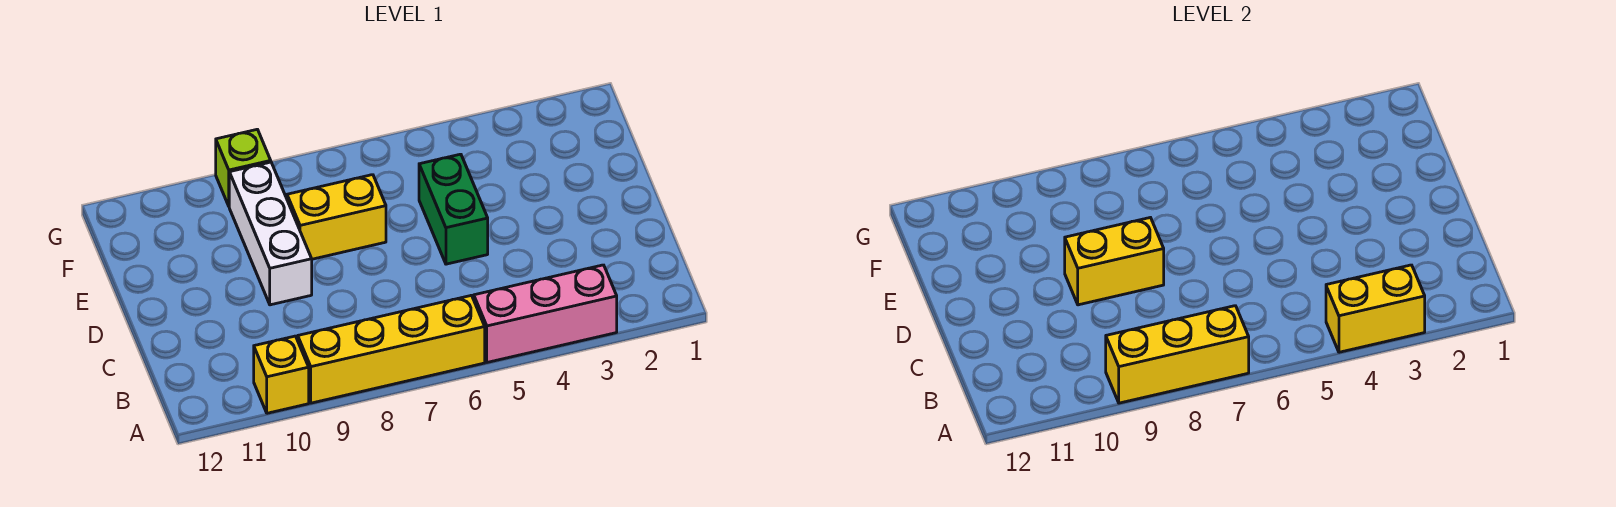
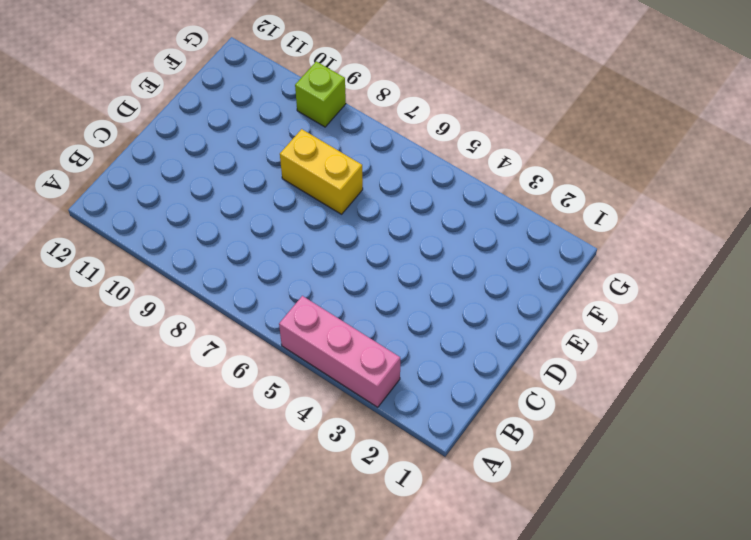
none -> yellow brick A6:A9 level 1
none -> yellow brick A10 level 1

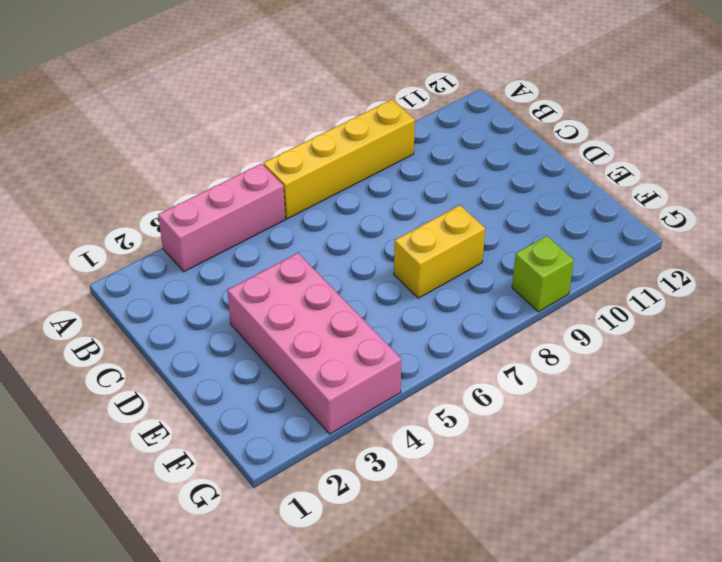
pink brick D3:G4 level 1 -> none
none -> yellow brick A10 level 1
none -> green brick D5:E5 level 1

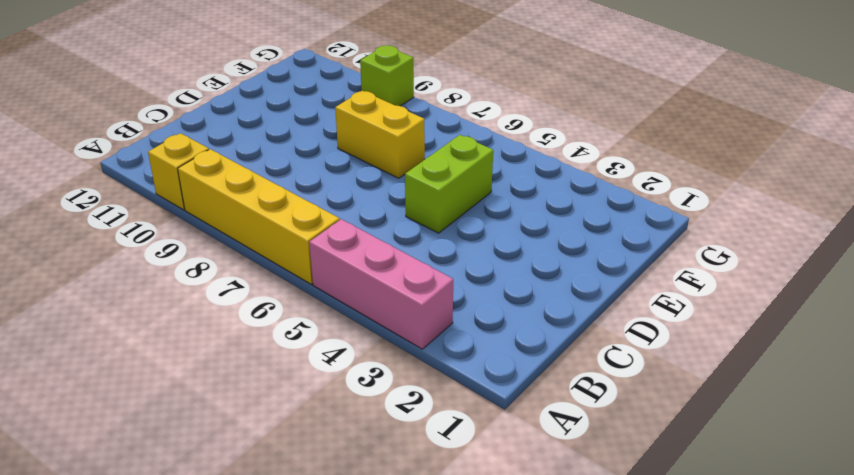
lime brick D5:E5 level 1 -> green brick D5:E5 level 1
none -> white brick D9:F9 level 1
none -> yellow brick A3:A4 level 2

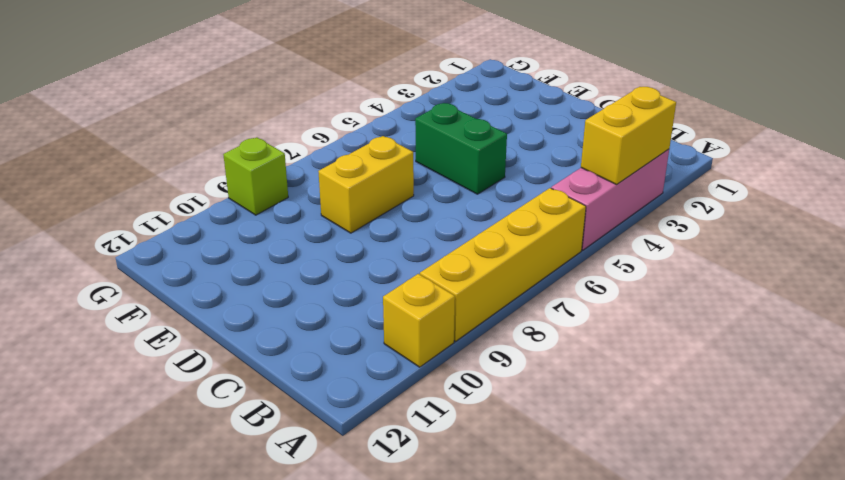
none -> white brick D9:F9 level 1
none -> yellow brick A7:A9 level 2

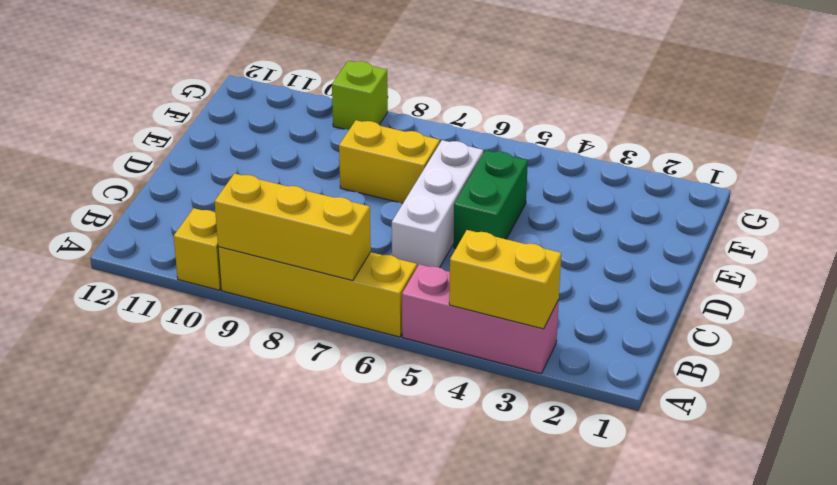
white brick C6:E6 level 1 -> white brick D9:F9 level 1
none -> yellow brick D8:D9 level 2

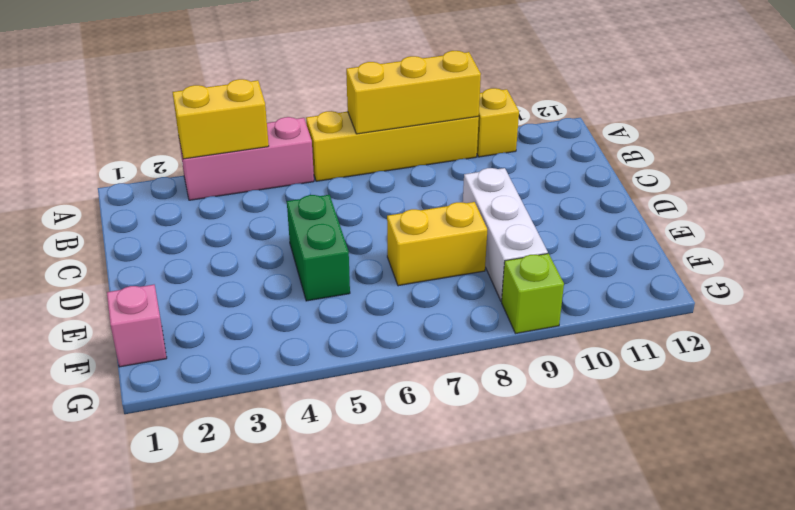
pink brick F1 level 1 -> none
none -> yellow brick D8:D9 level 2

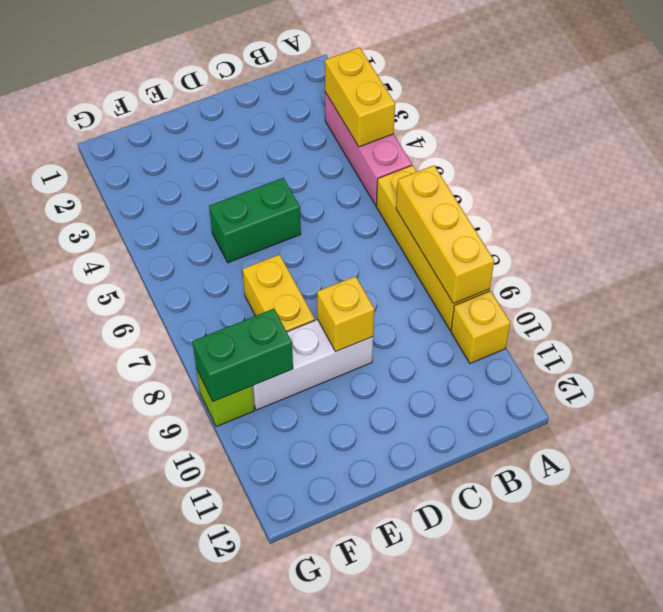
yellow brick D9 level 2 -> yellow brick D8:D9 level 2
green brick F9:G9 level 2 -> none

